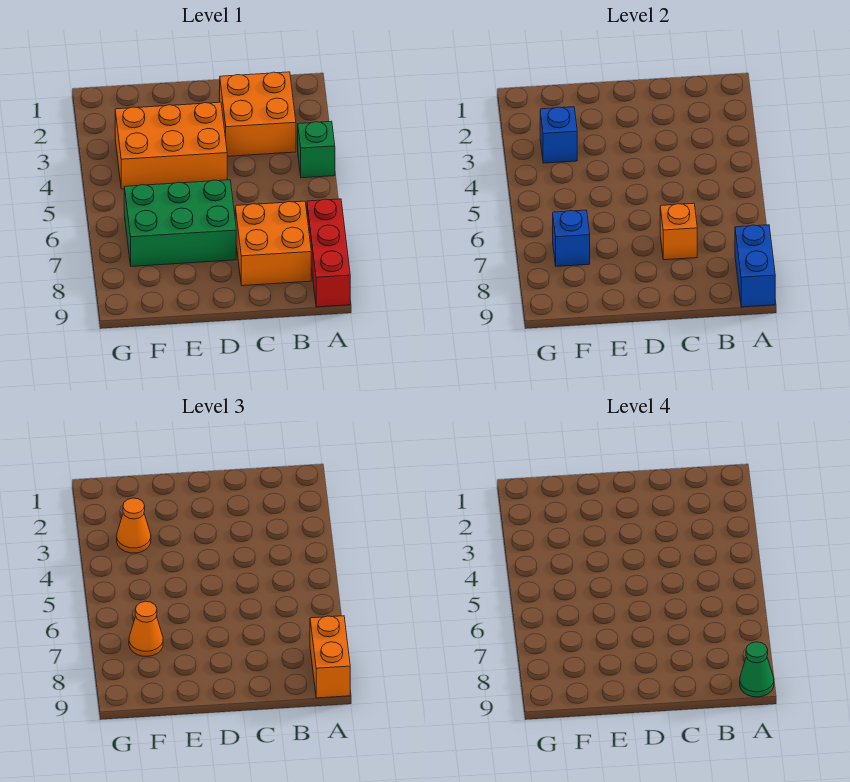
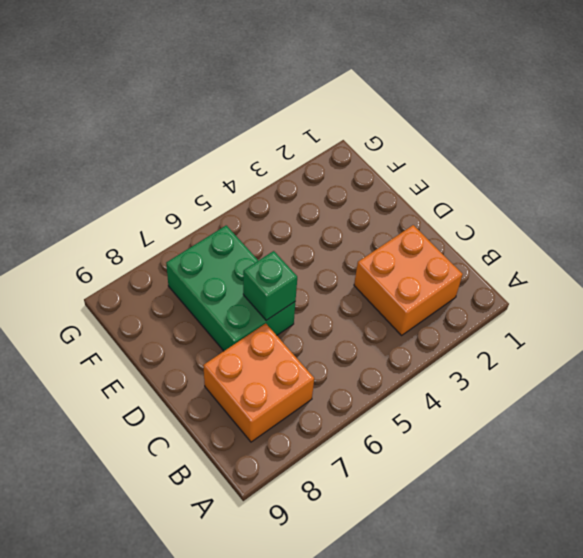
green brick D6 level 2 -> green brick A4 level 1
none -> red brick A7:A9 level 1
none -> orange brick D3:F4 level 1
none -> blue brick A8:A9 level 2

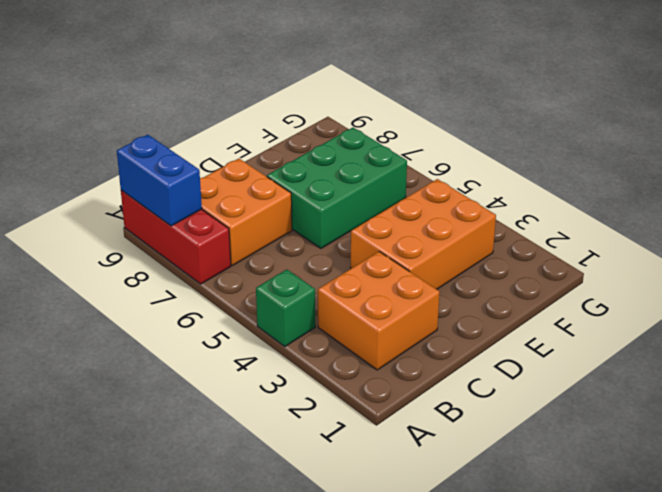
none -> orange brick C7 level 2
none -> blue brick F3 level 2
none -> blue brick F7 level 2

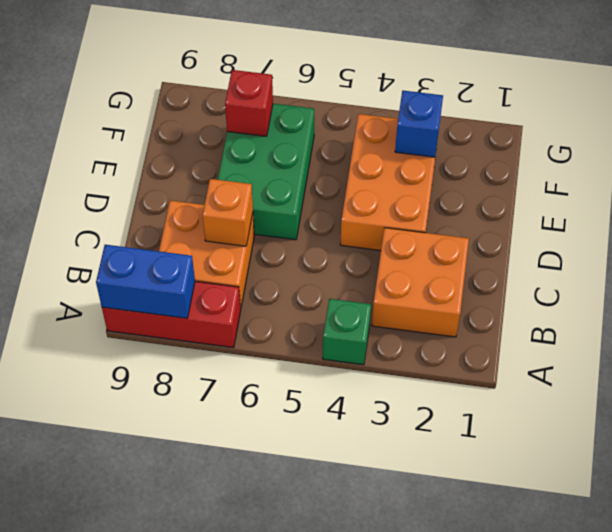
red brick F7 level 2 -> blue brick F7 level 2
none -> orange brick A8:A9 level 3
none -> orange cone F3 level 3
none -> orange cone F7 level 3

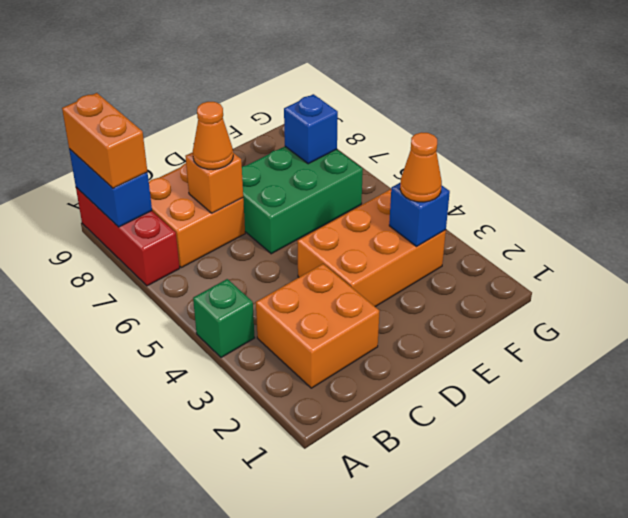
orange cone C7 level 3 -> orange cone F7 level 3
none -> green cone A9 level 4

